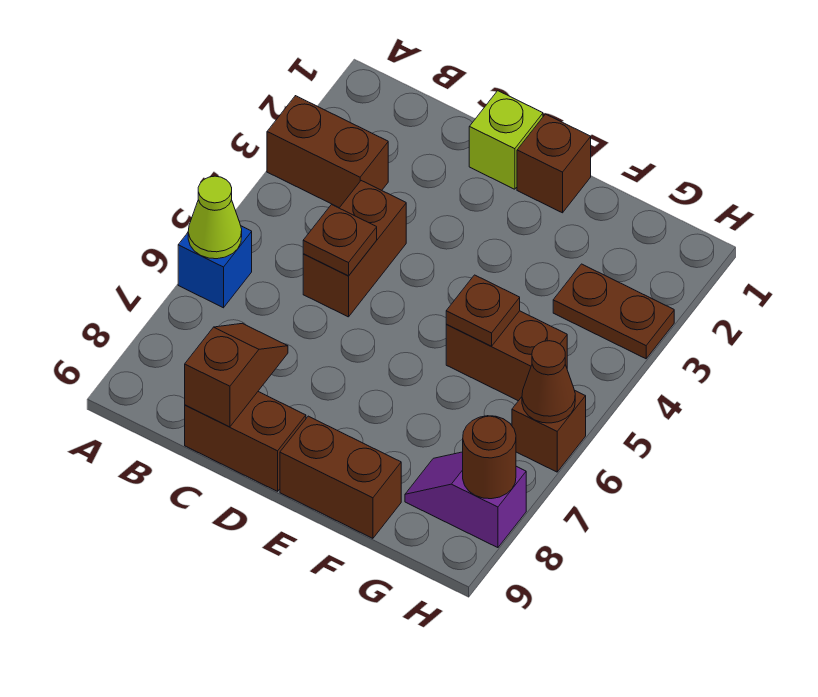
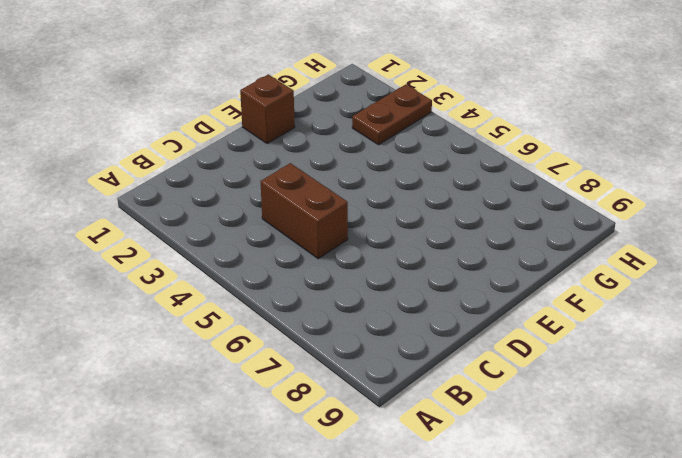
none -> brown brick A3:B3 level 1
none -> blue brick A6 level 1
none -> brown brick C9:D9 level 1

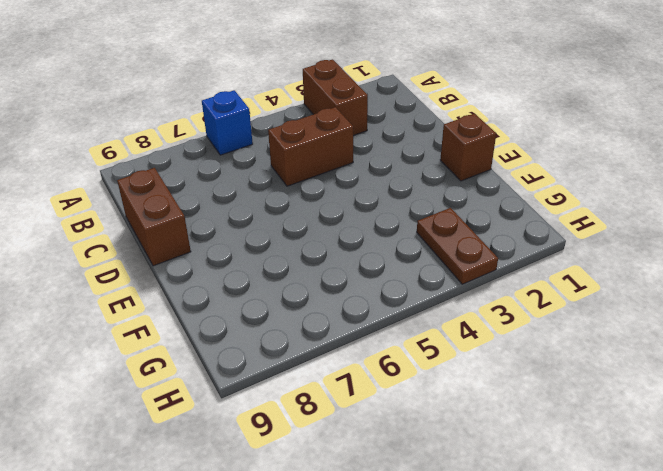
none -> lime brick D1 level 1
none -> brown brick E9:F9 level 1
none -> brown brick F5:G5 level 1

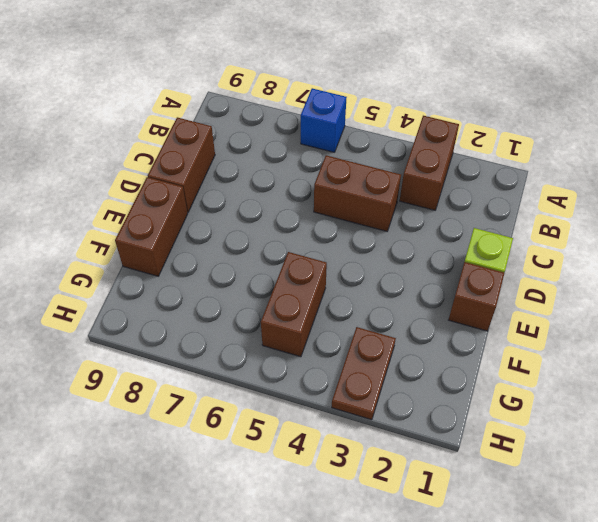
none -> purple slope G8:H8 level 1 top H
none -> brown brick H6 level 1
none -> lime cone A6 level 2

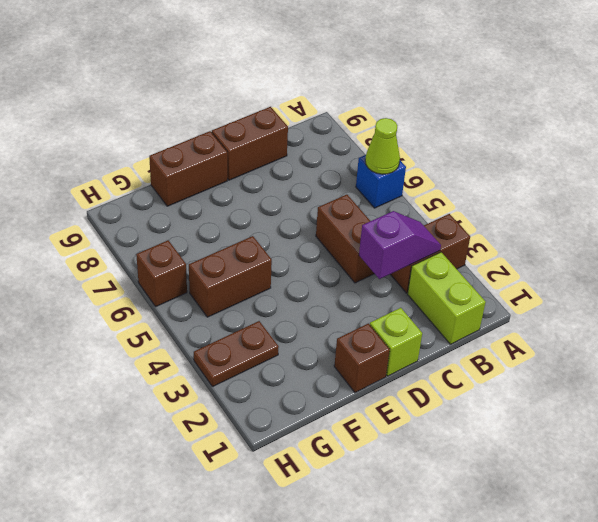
lime brick B1:B2 level 1 -> none
purple slope B3:C3 level 2 top C -> purple slope G8:H8 level 1 top H
none -> brown plate C5 level 2
none -> brown slope C8:C9 level 2 top 9
none -> brown plate F5 level 2

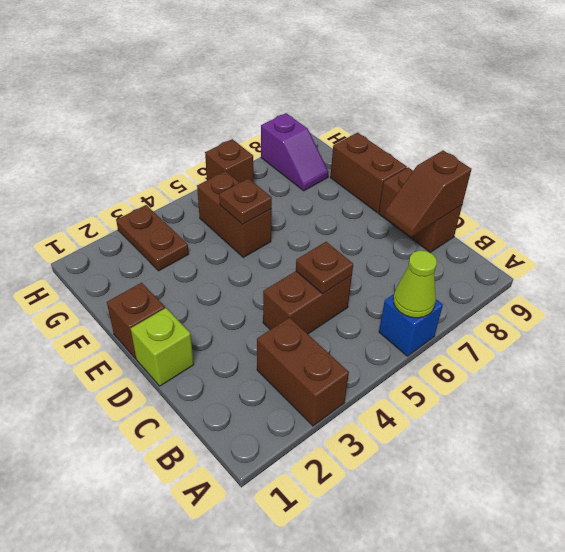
none -> brown cone H6 level 2
none -> brown round brick H8 level 2

